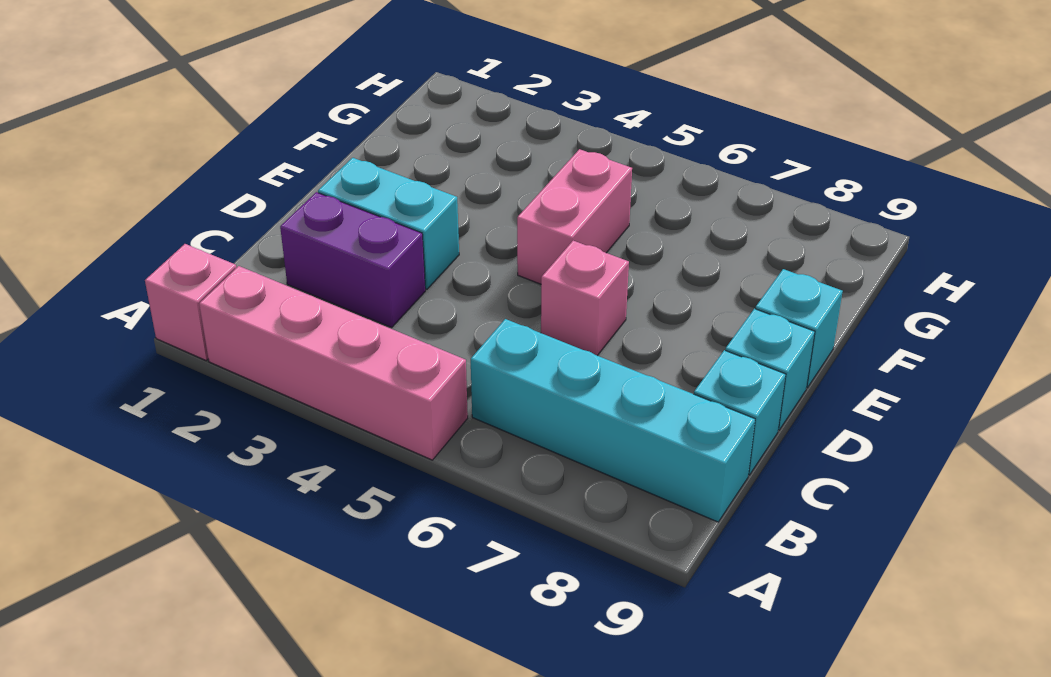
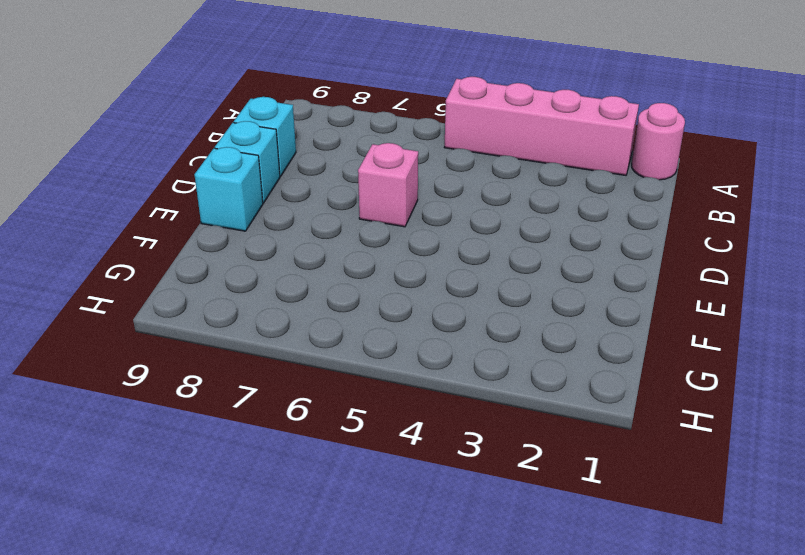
pink round brick A1 level 1 -> pink brick A1 level 1
none -> cyan brick B6:B9 level 1
none -> purple brick C2:C3 level 1

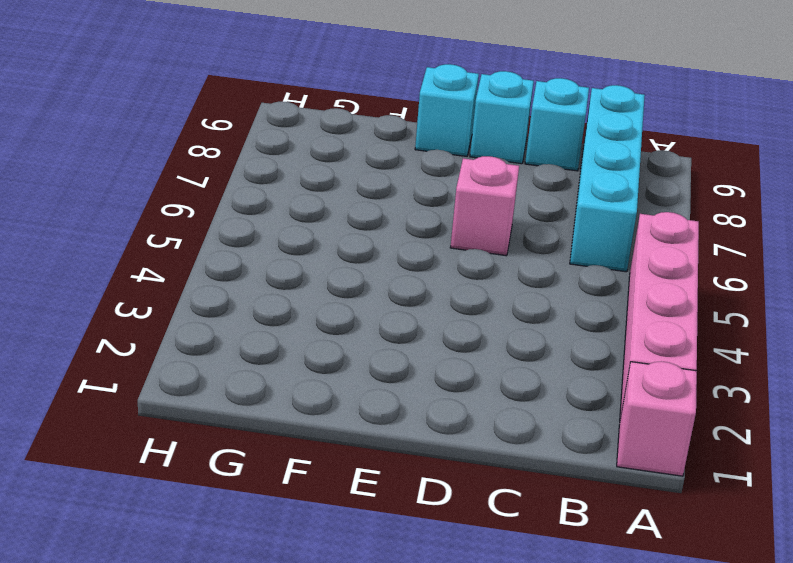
none -> purple brick C2:C3 level 1
none -> cyan brick D2:D3 level 1

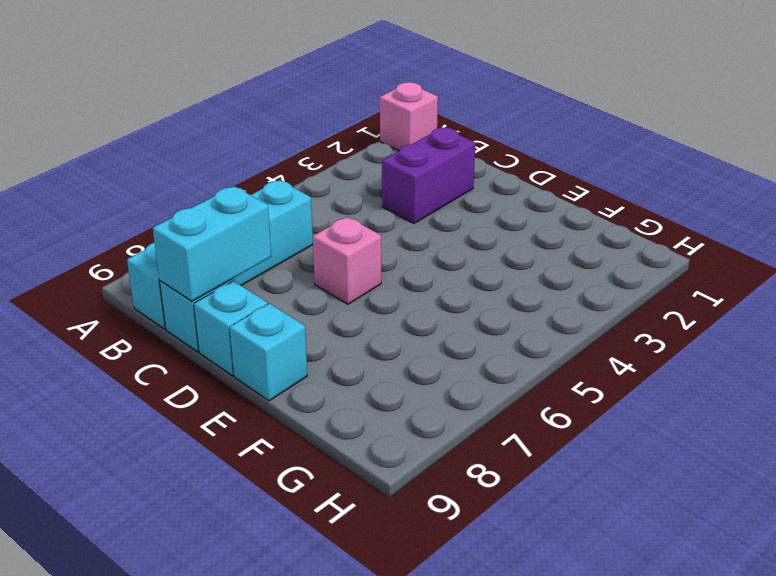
cyan brick C8:C9 level 2 -> cyan brick D2:D3 level 1
none -> pink brick A2:A5 level 1
none -> pink brick E5:F5 level 1

